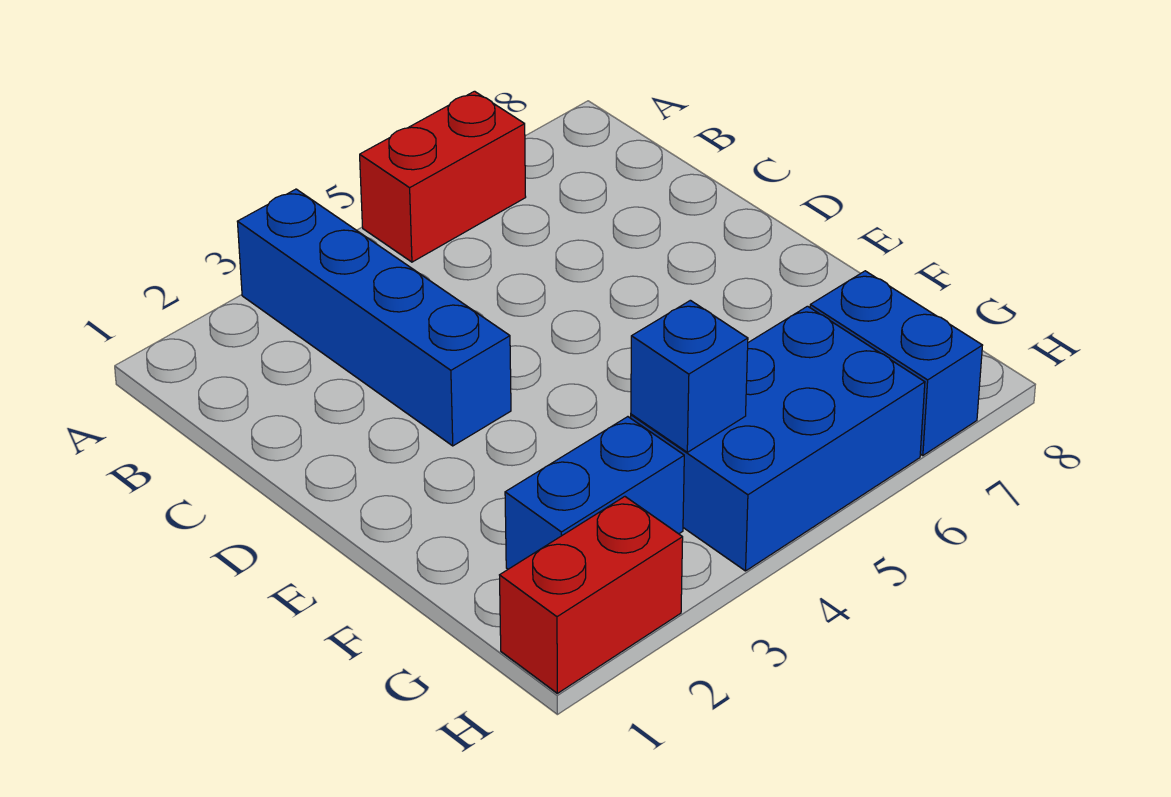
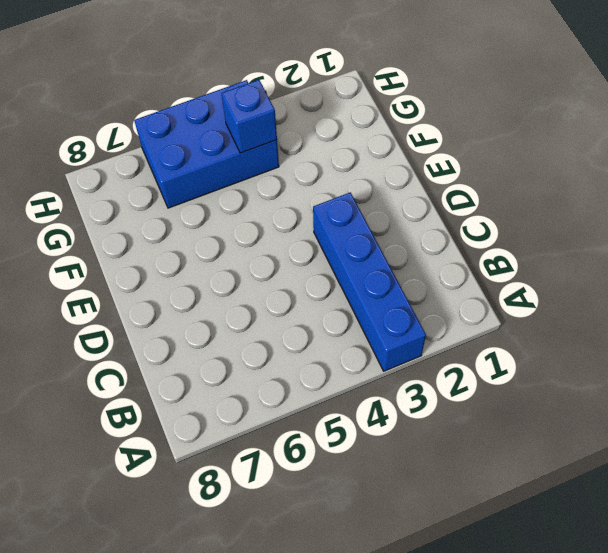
none -> red brick A5:A6 level 1
none -> blue brick G2:G3 level 1

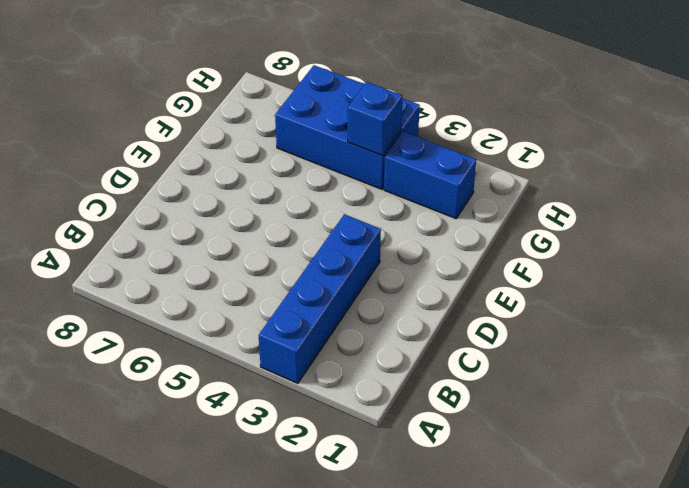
none -> red brick A5:A6 level 1
none -> blue brick G7:H7 level 1

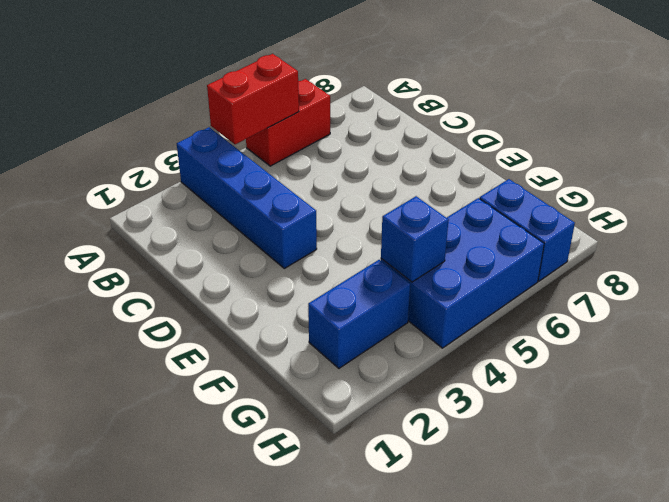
red brick A4:A5 level 2 -> red brick H1:H2 level 1

